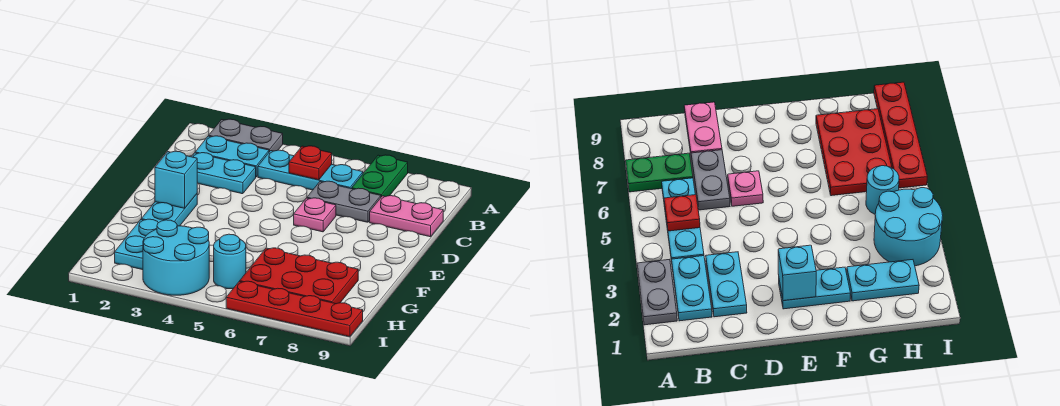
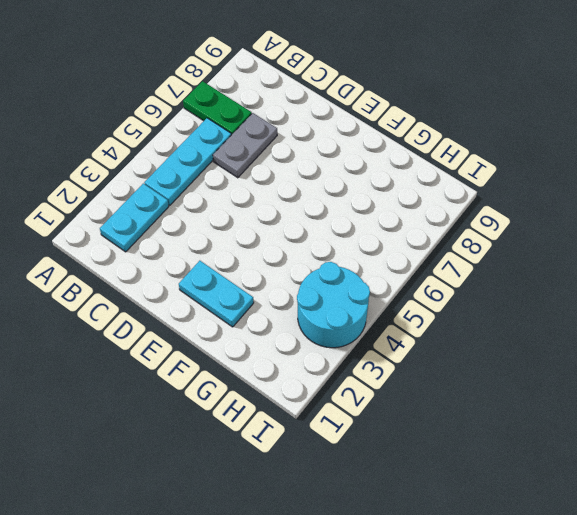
none -> grey plate A2:A3 level 1
none -> cyan plate C2:C3 level 1
none -> pink plate C8:C9 level 1

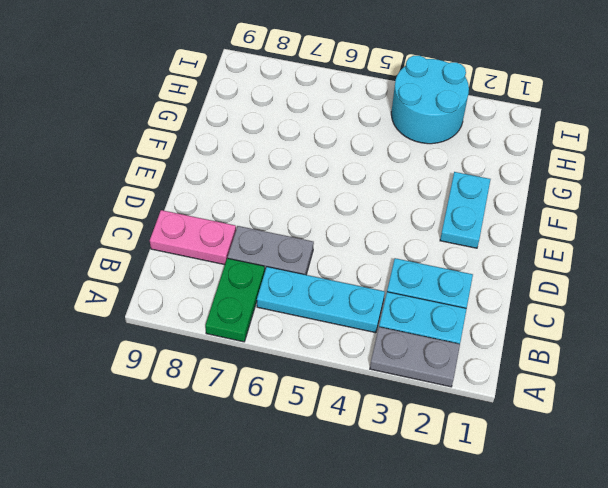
none -> pink plate D6 level 1
none -> cyan plate G2:H2 level 1
none -> red plate G6:H8 level 1

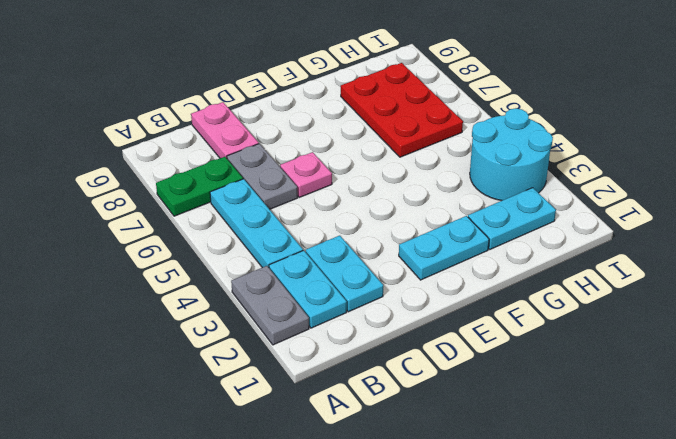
none -> cyan round brick H5 level 1
none -> red plate I6:I9 level 1
none -> red plate B5 level 2

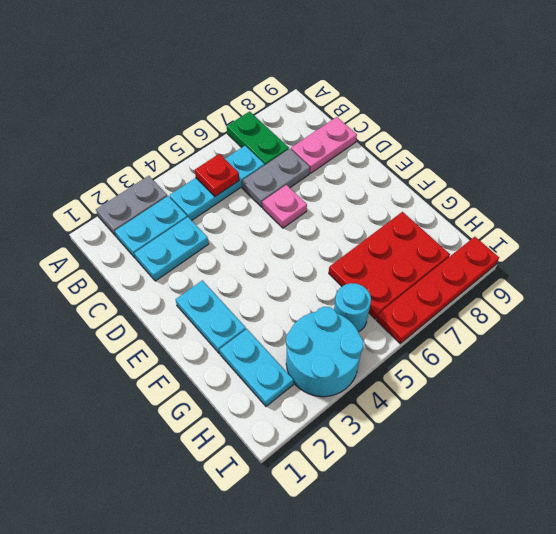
none -> cyan brick E2 level 2

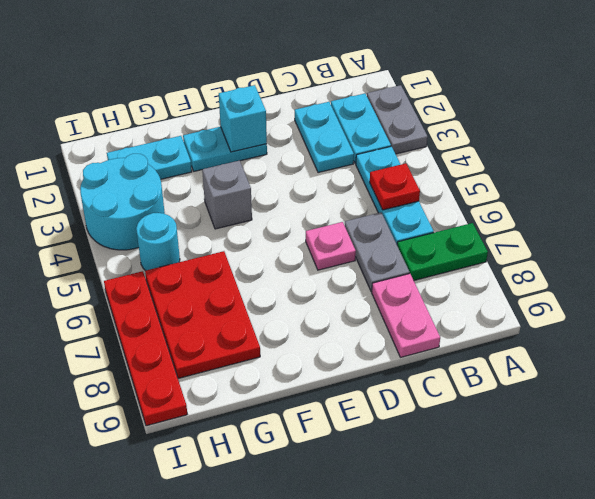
grey brick F4 level 1 -> none

